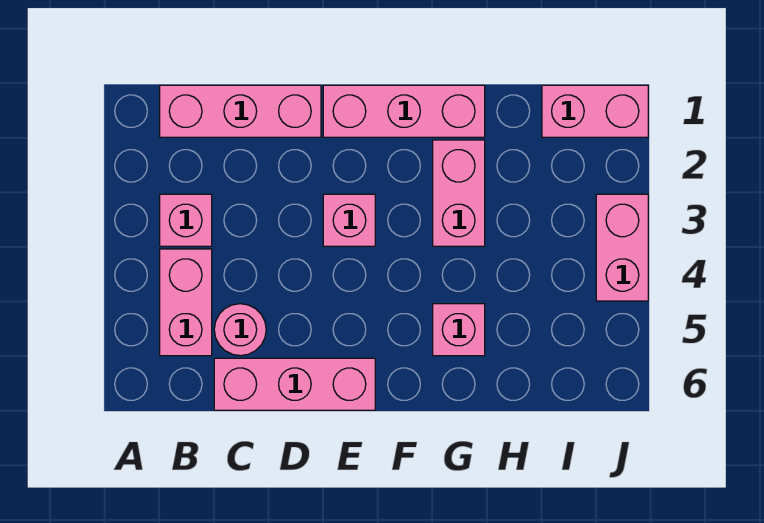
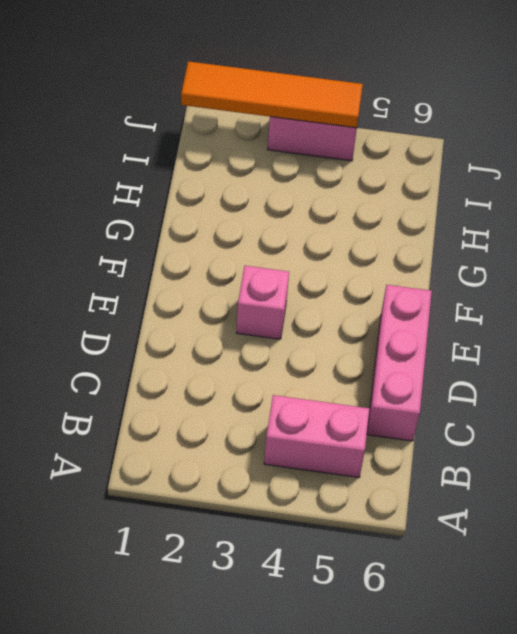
orange tile J1:J4 level 2 -> none
none -> pink brick B1:D1 level 1
none -> pink brick B3 level 1

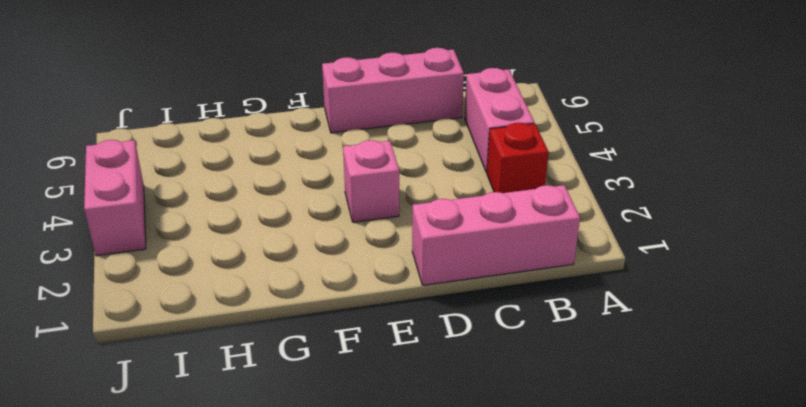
red brick B3 level 1 -> pink brick B3 level 1
none -> pink round brick C5 level 1
none -> pink brick E1:G1 level 1

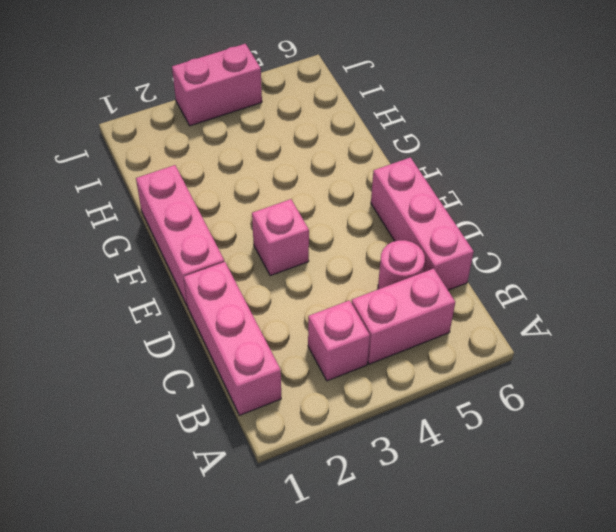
none -> pink brick G2:G3 level 1
none -> pink brick G5 level 1

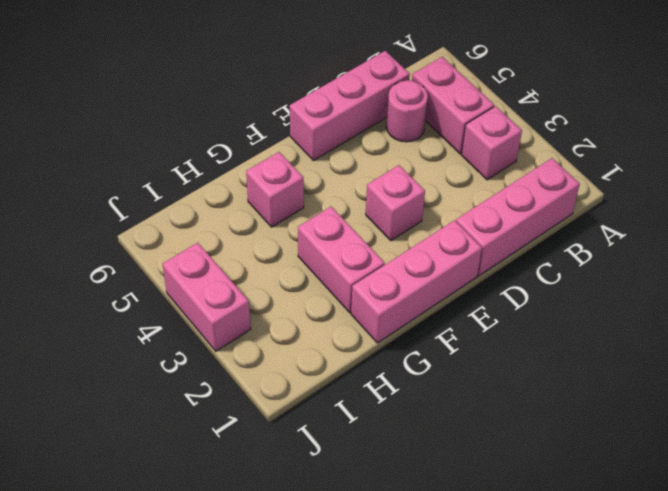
none -> pink brick I1:J1 level 1

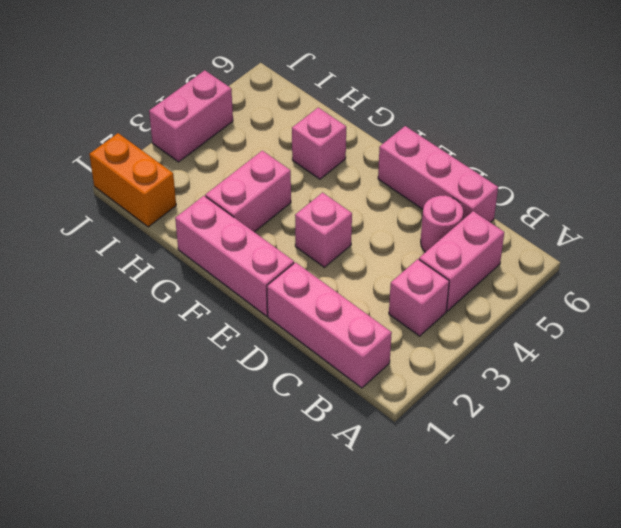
orange brick I1:J1 level 1 -> pink brick I1:J1 level 1

